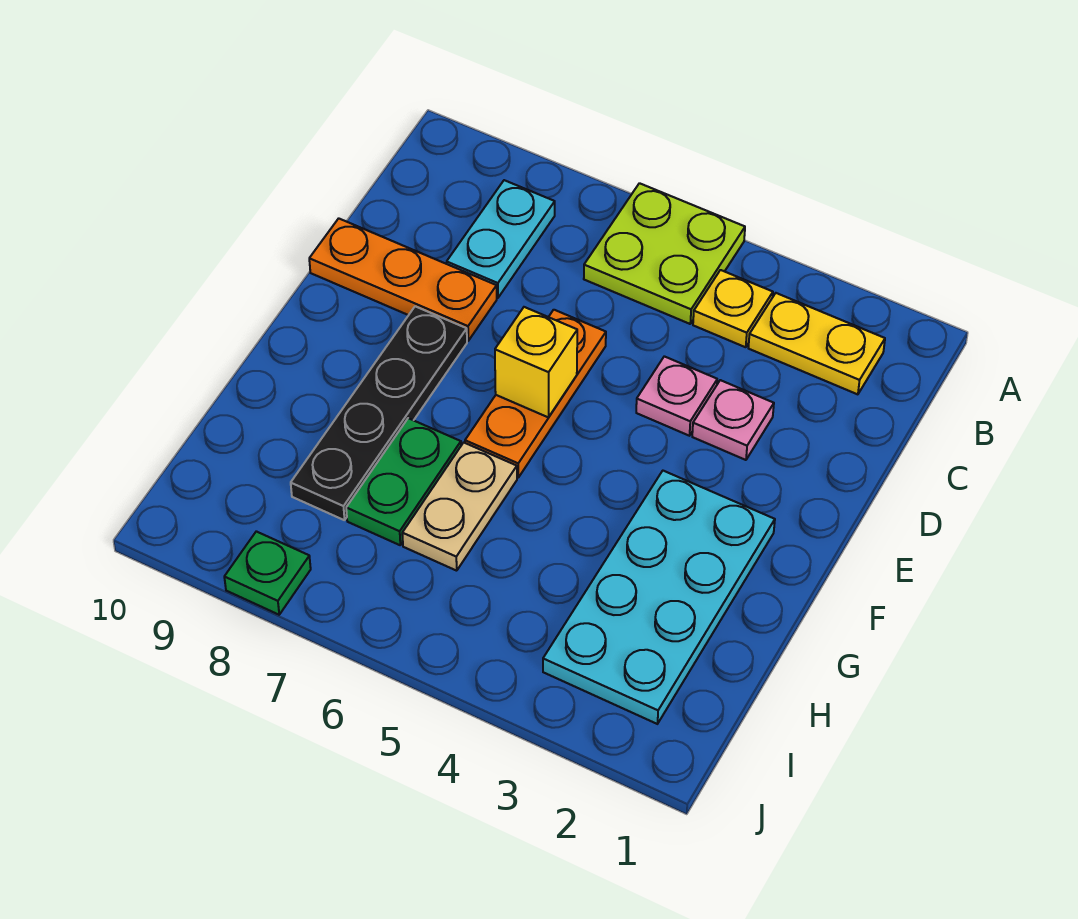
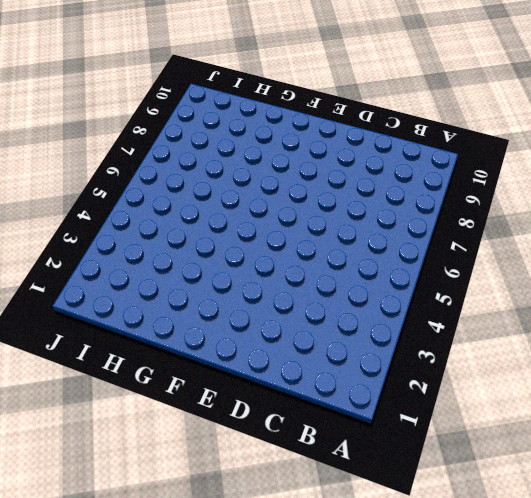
none -> lime plate A5:B6 level 1
none -> yellow plate B2:B3 level 1
none -> yellow plate B4 level 1

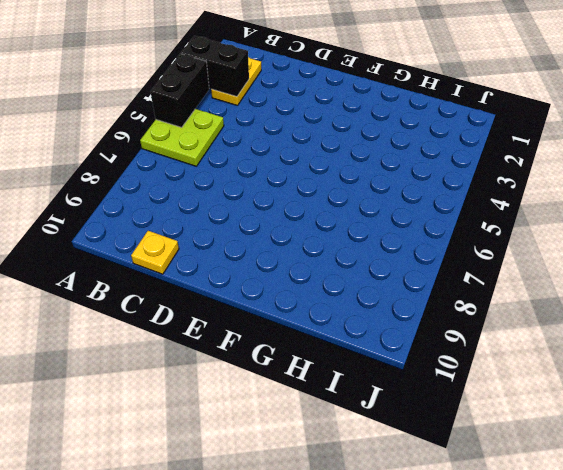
black brick A3:B3 level 2 -> none
black brick A4:A5 level 2 -> none
yellow plate C10 level 1 -> yellow plate B4 level 1
none -> cyan plate B8:C8 level 1
none -> pink plate D3 level 1
none -> pink plate D4 level 1

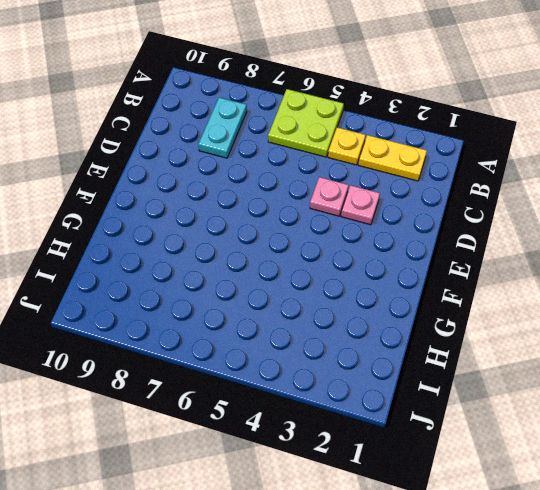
none -> orange plate D6:F6 level 1
none -> orange plate D8:D10 level 1
none -> black plate E8:H8 level 1

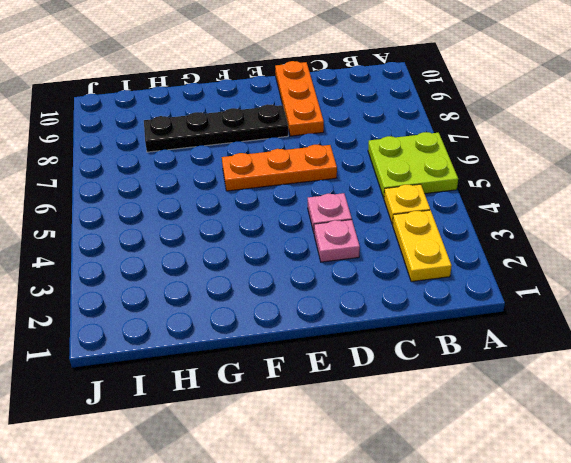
none -> cyan plate B8:C8 level 1
none -> cyan plate F2:I3 level 1
none -> tan plate G6:H6 level 1

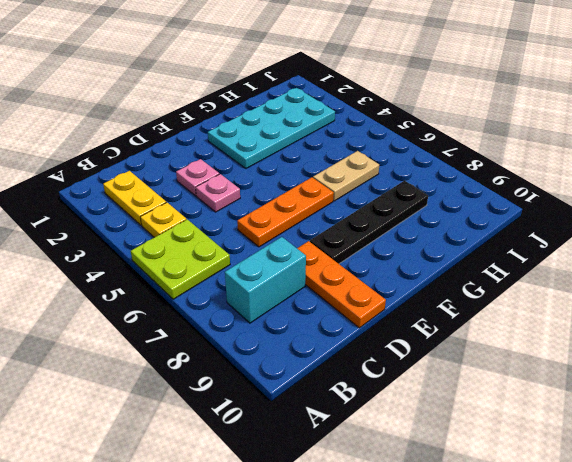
cyan brick B8:C8 level 1 -> cyan plate B8:C8 level 1
none -> green plate G7:H7 level 1
none -> green plate J8 level 1
none -> yellow brick E6 level 2

